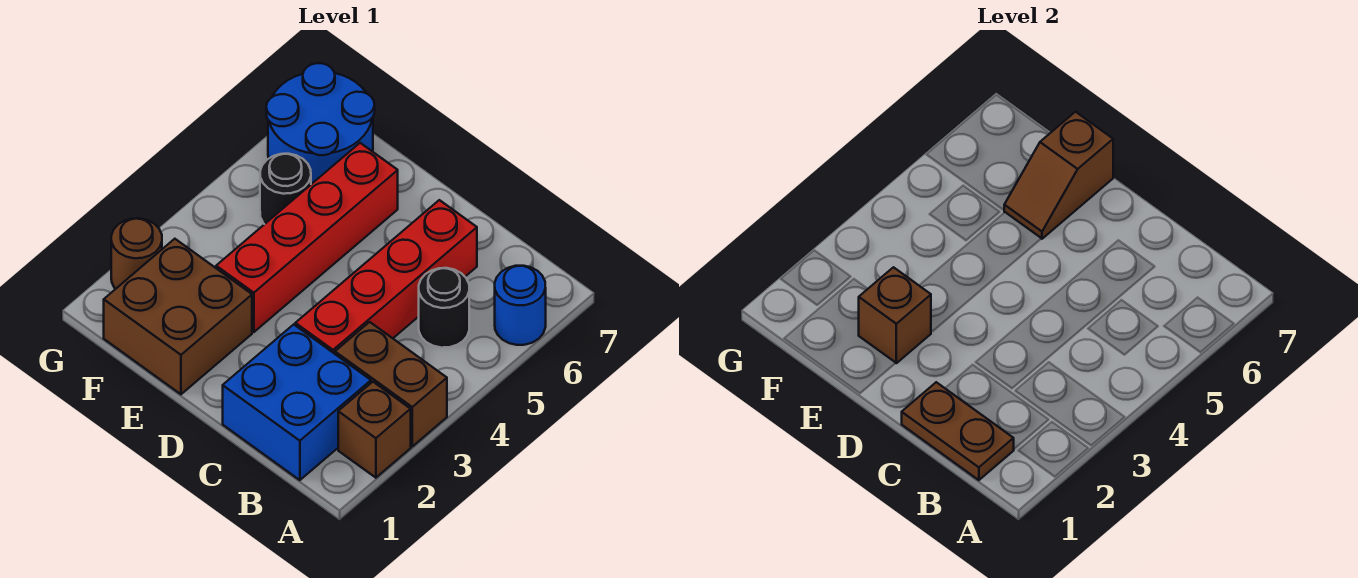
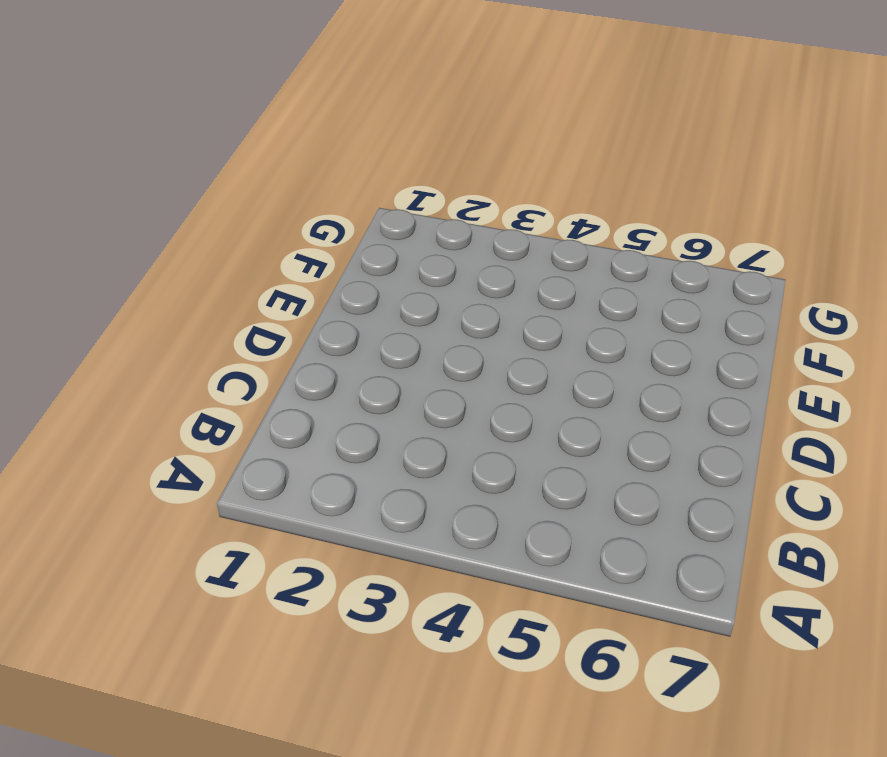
none -> brown brick A2 level 1
none -> brown brick A3:B3 level 1
none -> blue round brick A6 level 1

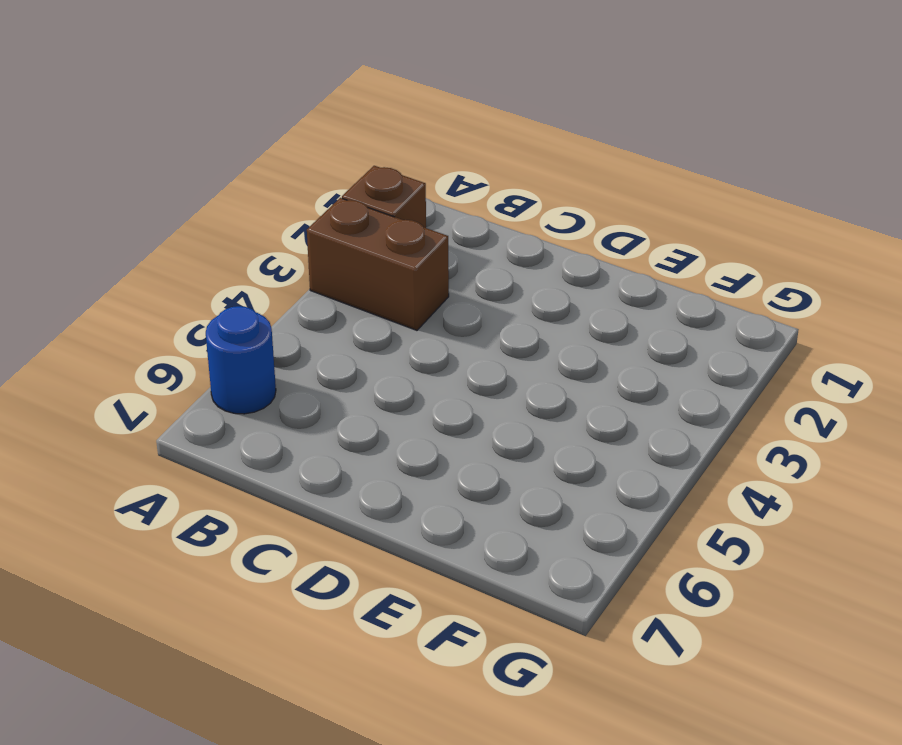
none -> blue brick B1:C2 level 1
none -> black round brick B5 level 1
none -> red brick C3:C6 level 1

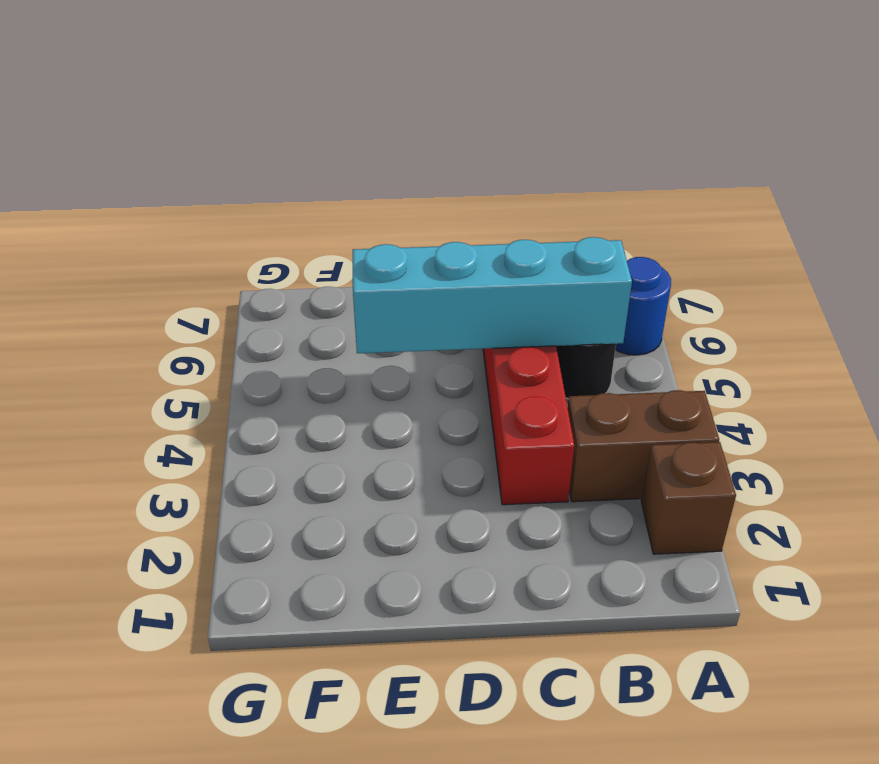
cyan brick B5:E5 level 2 -> none
none -> blue brick B1:C2 level 1
none -> brown brick E1:F2 level 1
none -> red brick E3:E6 level 1

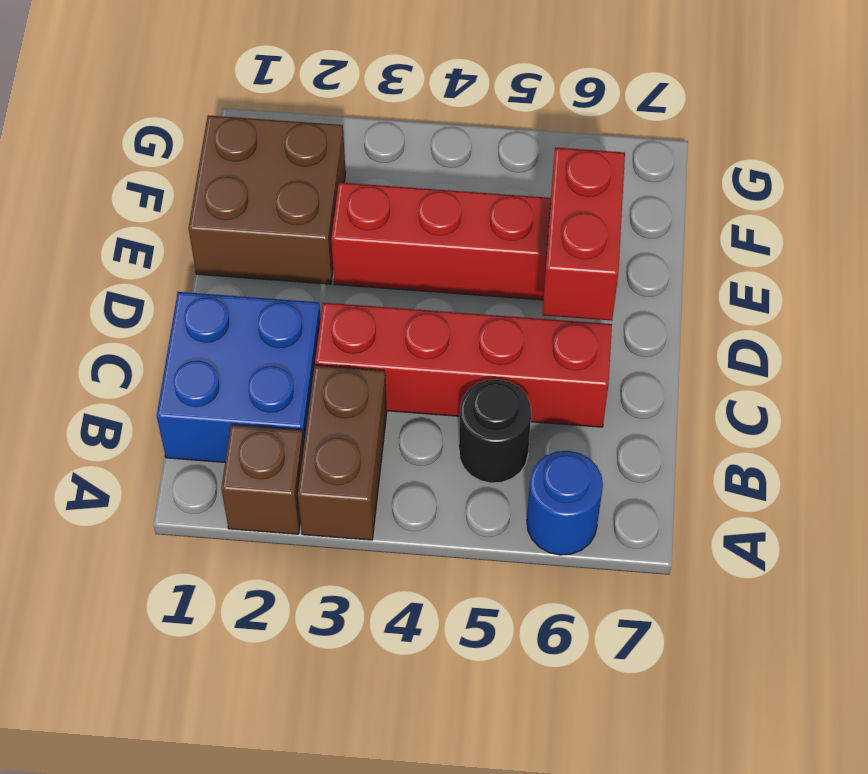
red brick D6:E6 level 2 -> brown slope E6:E7 level 2 top 7
none -> black round brick F5 level 1
none -> blue round brick F6:G7 level 1
none -> brown round brick G2 level 1

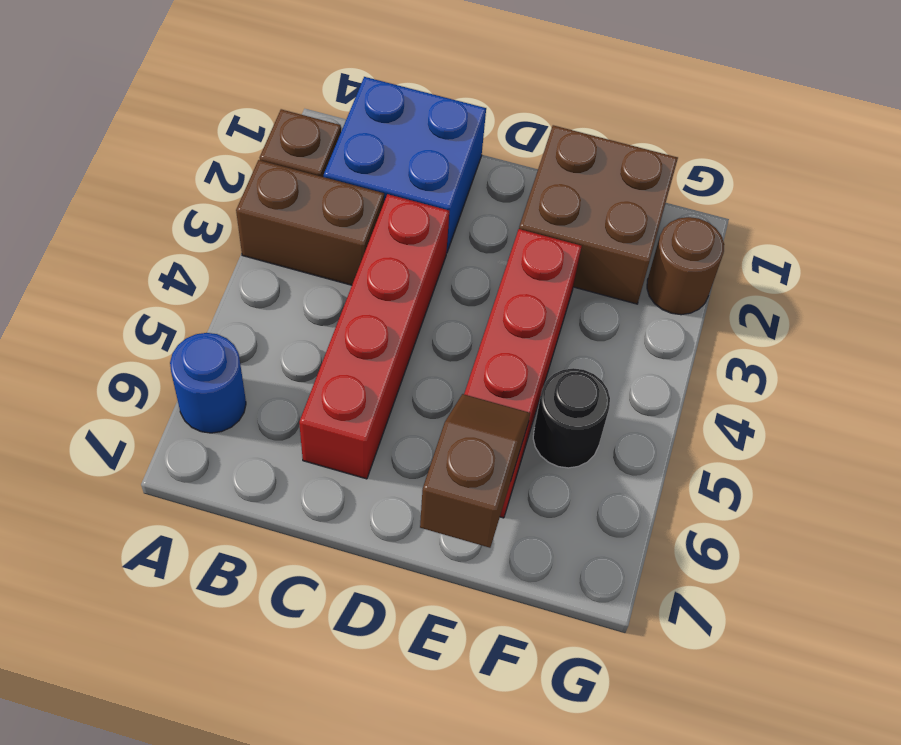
none -> black round brick B5 level 1
none -> blue round brick F6:G7 level 1
none -> brown plate B1:C1 level 2

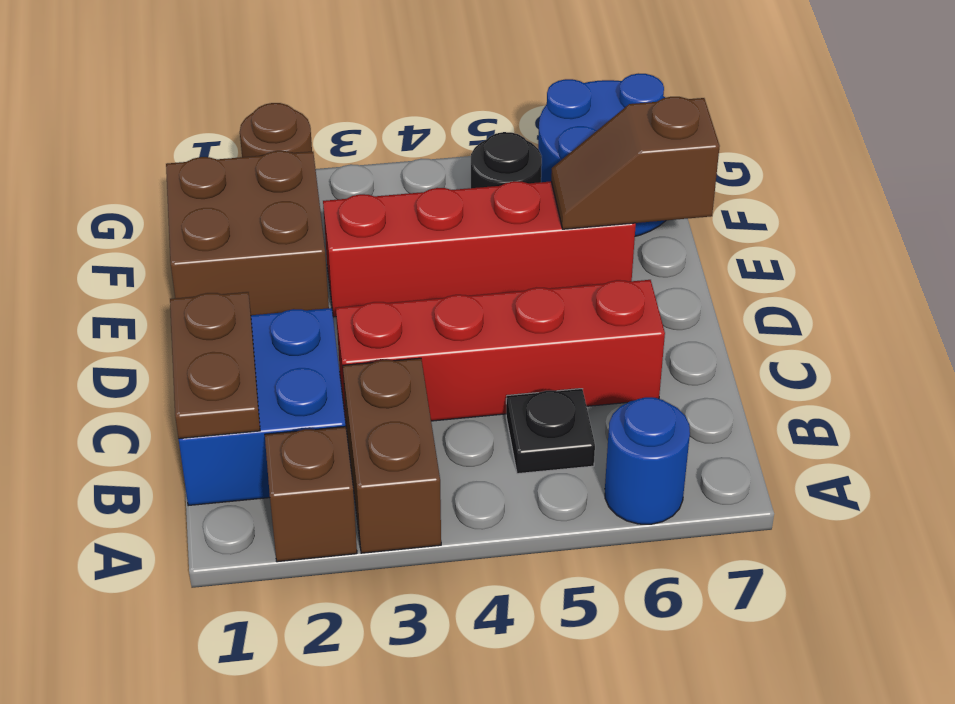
black plate B5 level 1 -> black round brick B5 level 1
none -> brown brick E2 level 2

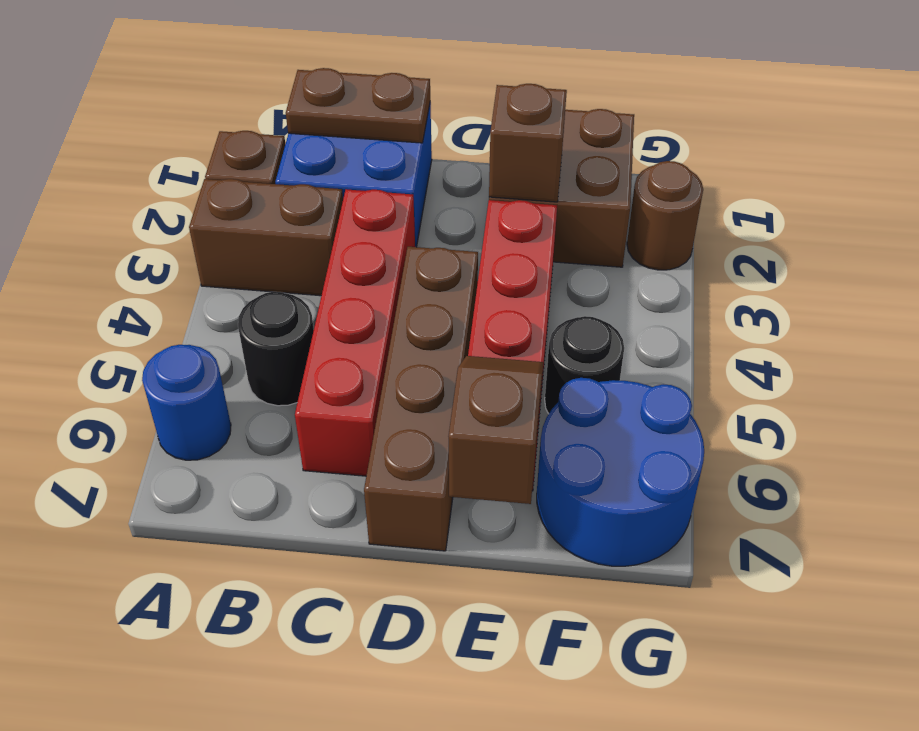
brown brick D4:D7 level 1 -> none

